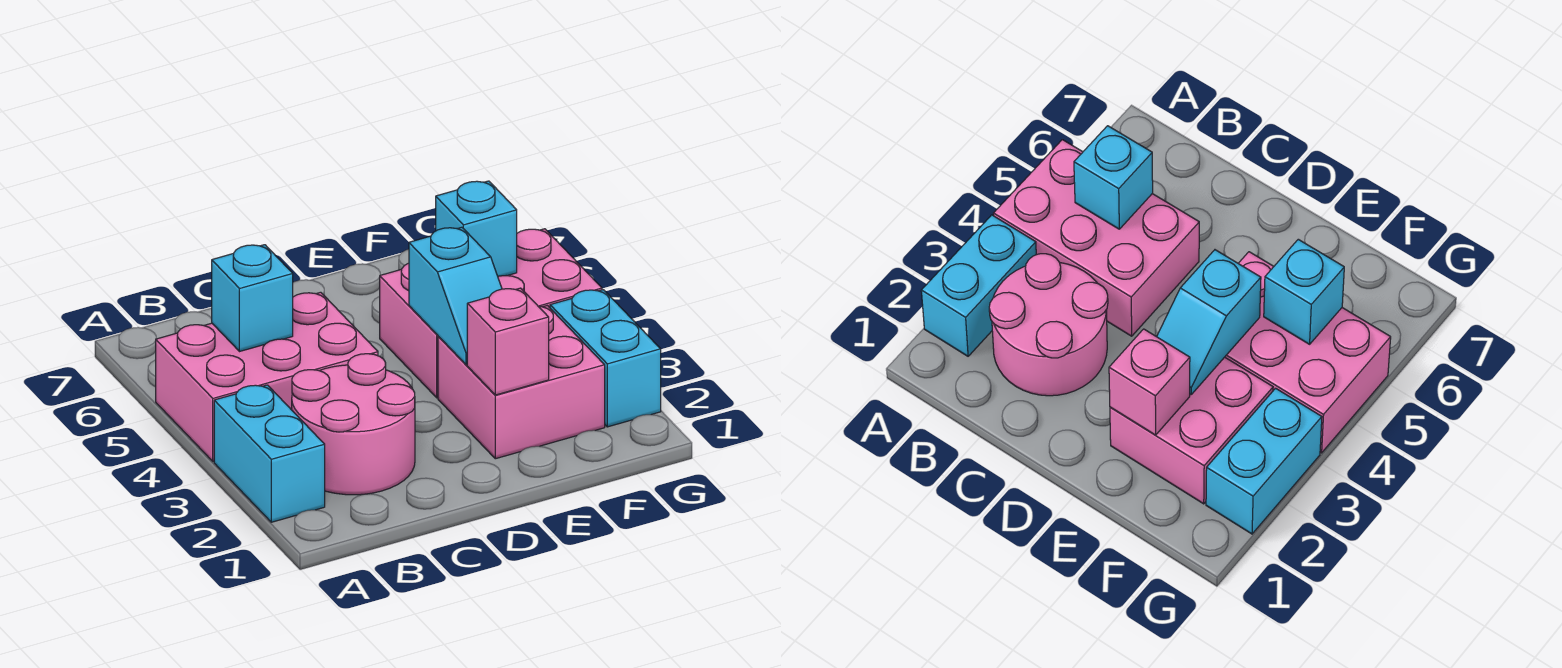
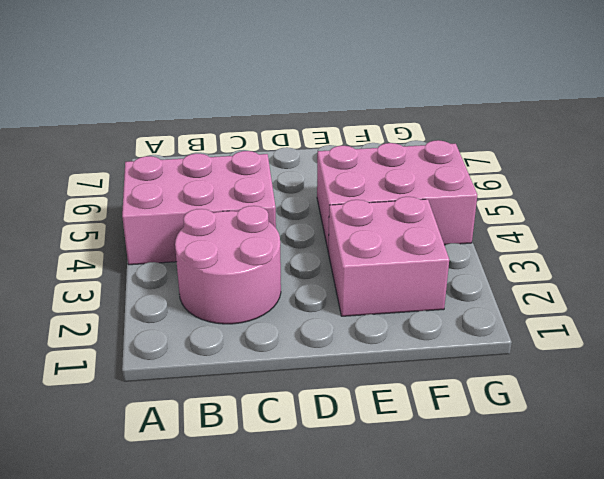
none -> cyan brick A2:A3 level 1
none -> cyan brick G2:G3 level 1

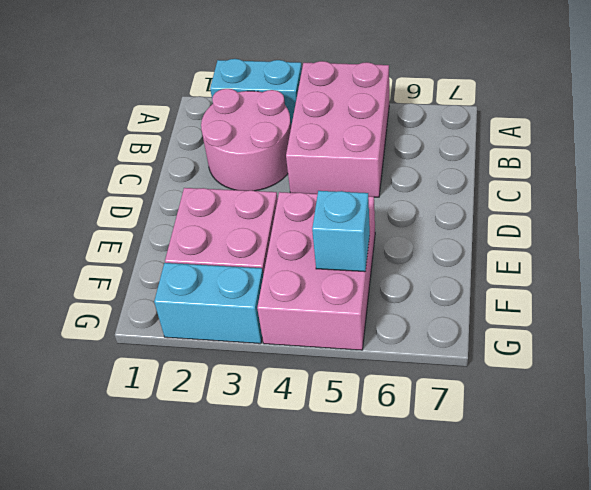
none -> cyan brick B5 level 2
none -> pink brick E2 level 2

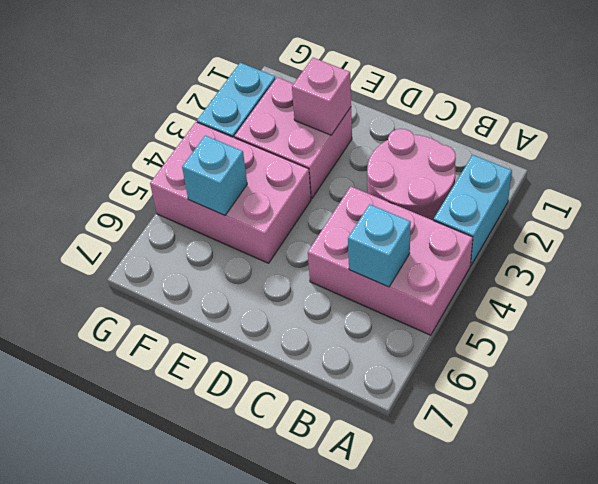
none -> cyan slope E3:E4 level 2 top 4

